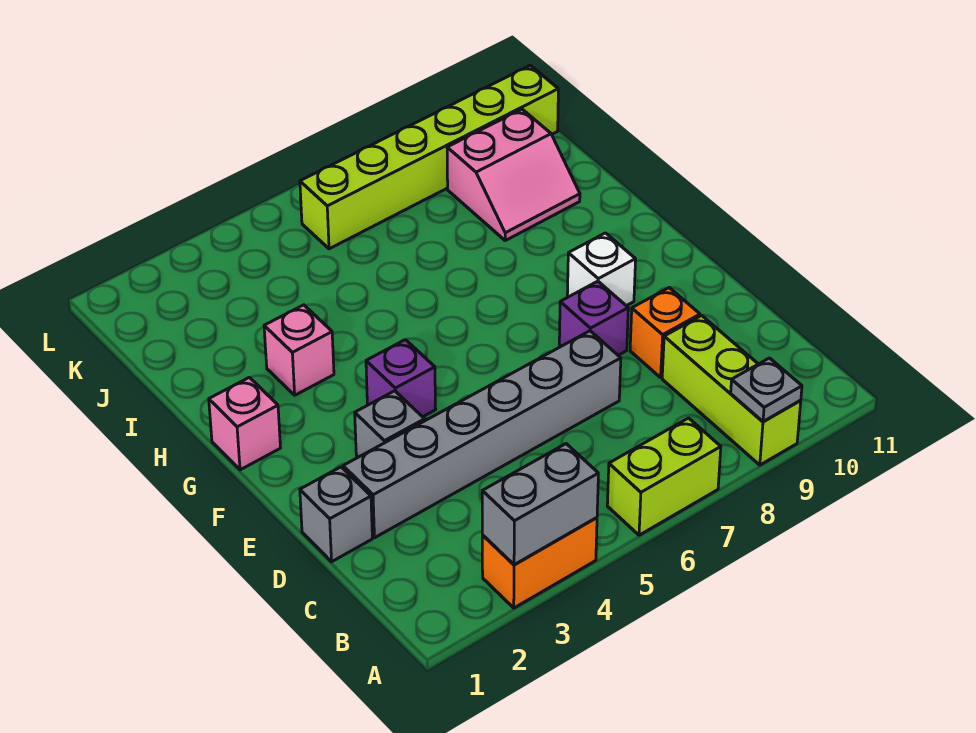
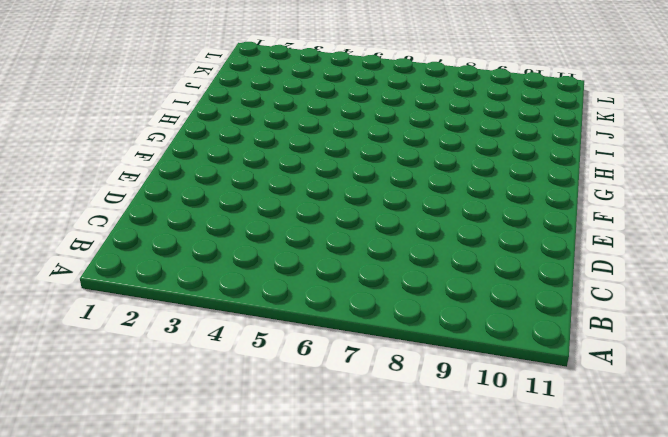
none -> orange brick A3:A4 level 1
none -> lime brick A6:A7 level 1
none -> lime brick A9:C9 level 1

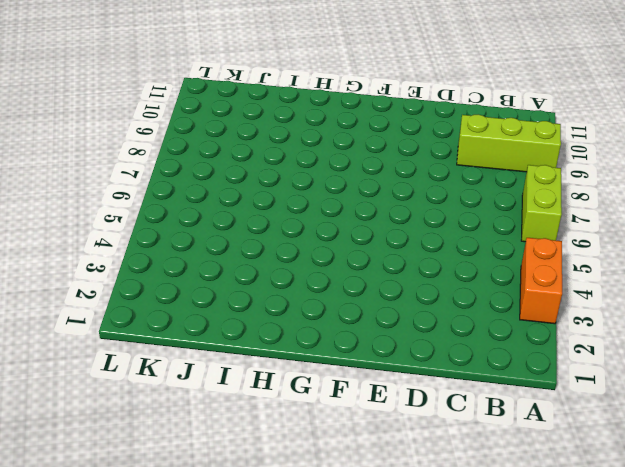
none -> grey brick D1 level 1
none -> grey brick D2:D7 level 1
none -> orange brick D9 level 1

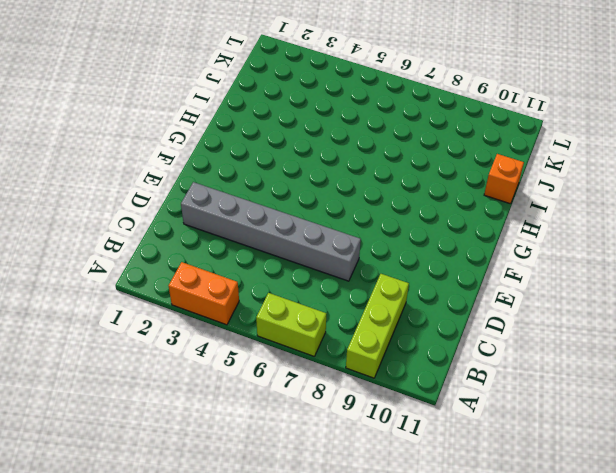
orange brick I11 level 1 -> orange brick D9 level 1
none -> grey brick D1 level 1
none -> grey brick E3 level 1
none -> purple brick E8 level 1

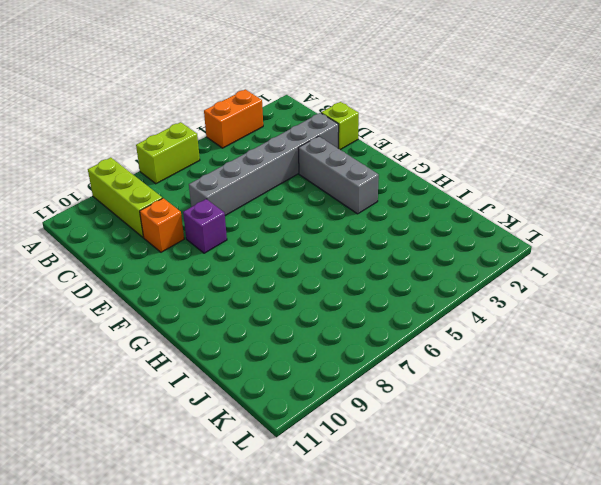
lime brick D1 level 1 -> grey brick D1 level 1
grey brick E3:G3 level 1 -> grey brick E3 level 1
none -> purple brick F4 level 1
none -> white brick F9 level 1
none -> pink brick G1 level 1

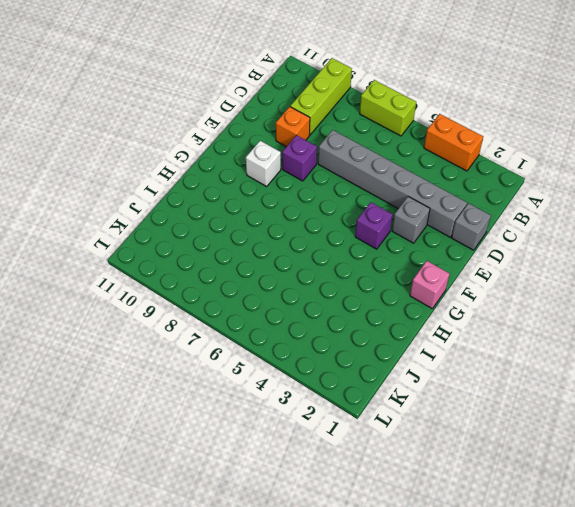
none -> pink brick H3 level 1
none -> pink slope I9:J10 level 1 top J
none -> lime brick K6:K11 level 1

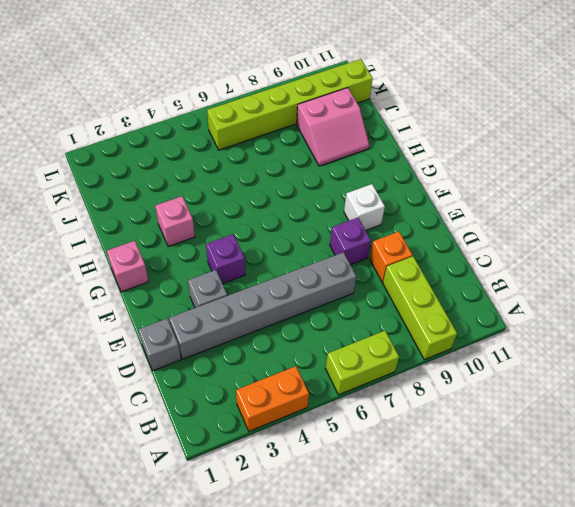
none -> grey brick A3:A4 level 2
none -> grey plate A9 level 2

